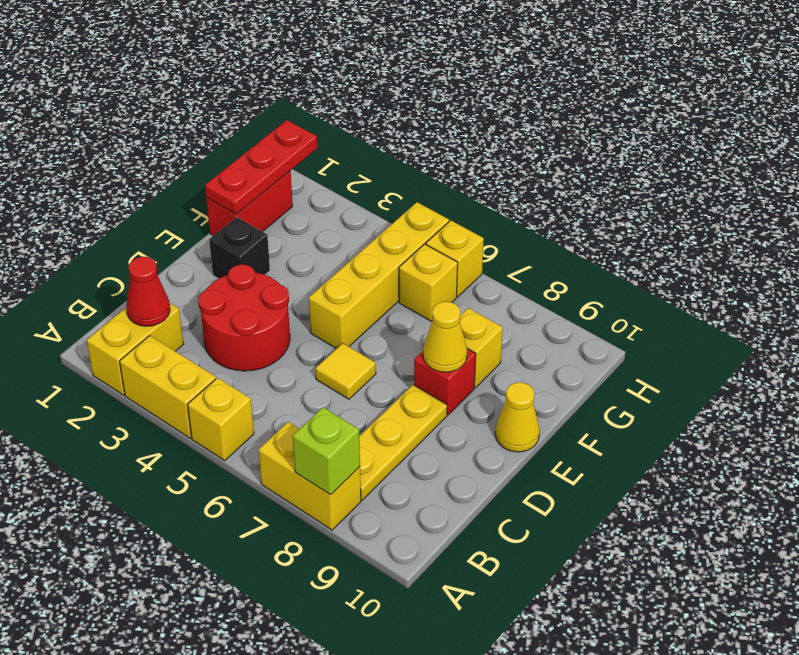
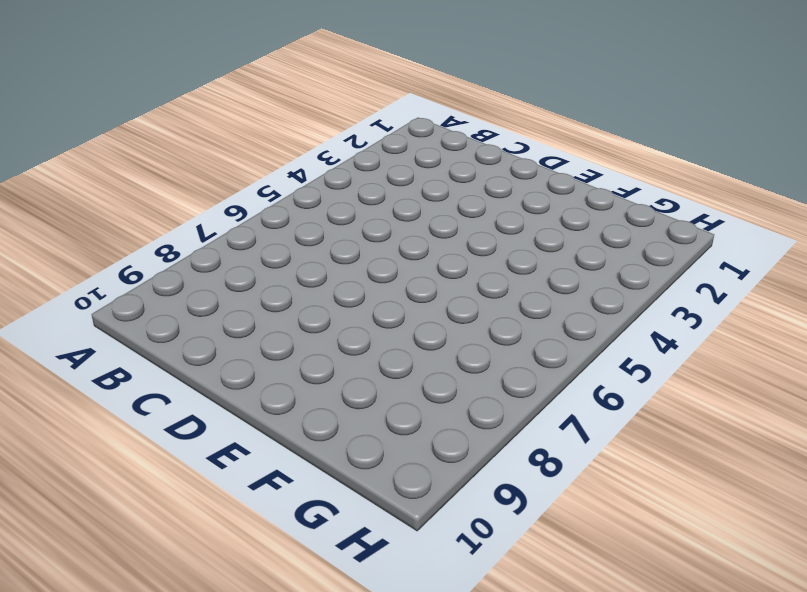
none -> yellow brick A2:B2 level 1
none -> yellow brick A3:A4 level 1
none -> yellow brick A5 level 1

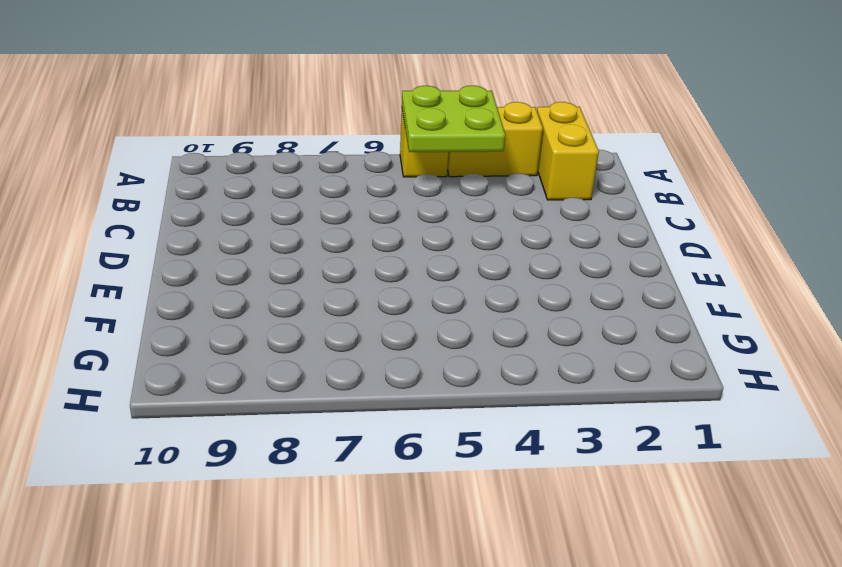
lime plate A4:B5 level 2 -> none
none -> yellow brick A7:A8 level 1
none -> yellow plate B8:D8 level 1
none -> red round brick C3:D4 level 1

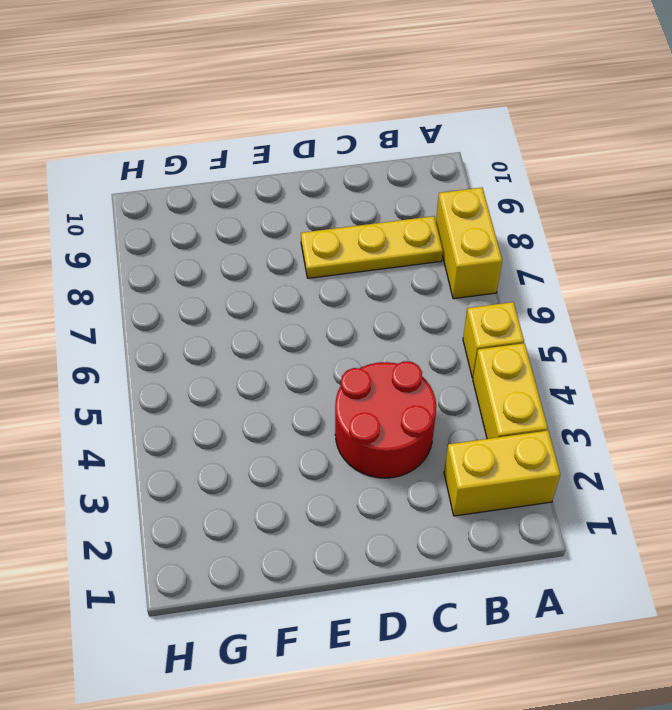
none -> yellow tile D6 level 1
none -> black brick E2 level 1
none -> yellow brick E5:H5 level 1

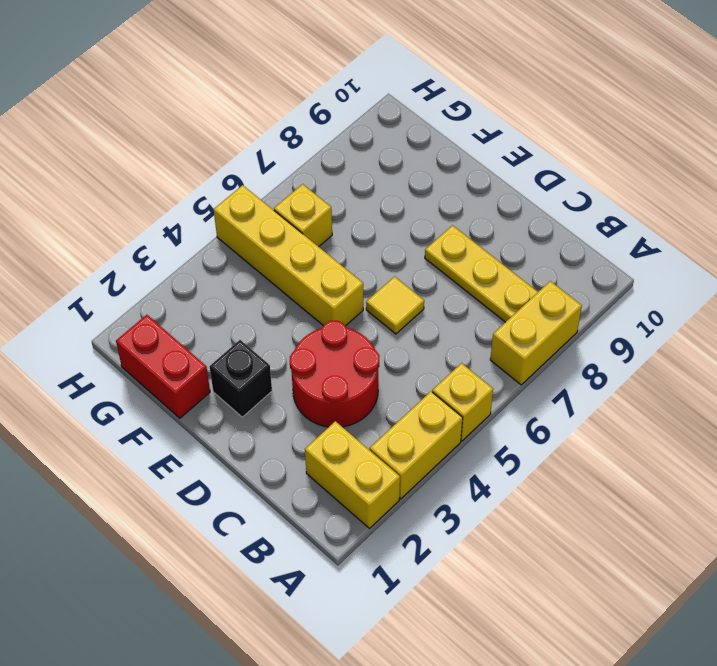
none -> red brick E8 level 1
none -> yellow cone E10 level 1
none -> yellow brick F8 level 1

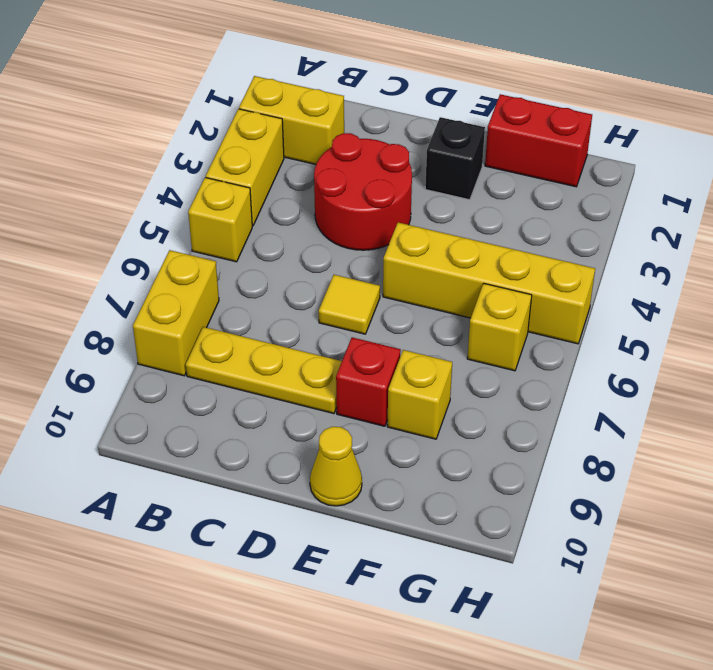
none -> yellow brick H6 level 1
none -> lime brick A8 level 2
none -> red cone B2 level 2

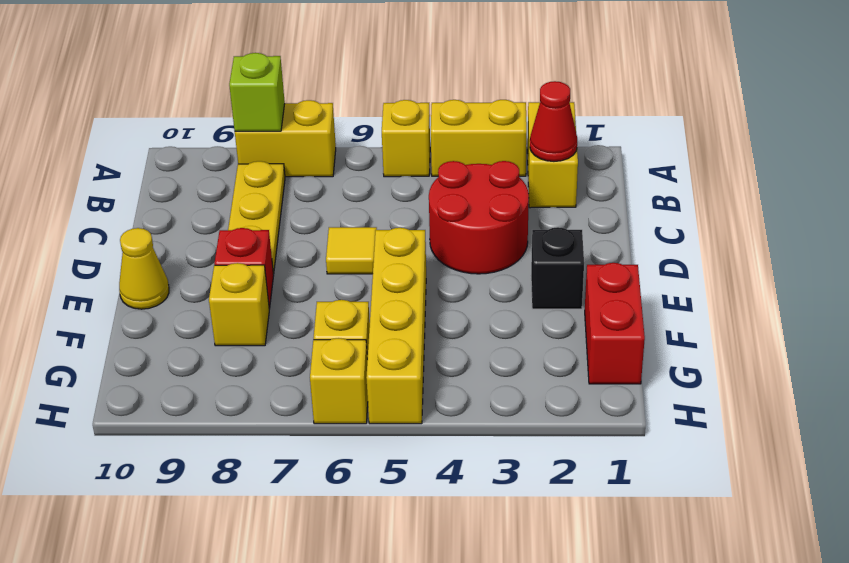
none -> yellow cone E8 level 2
none -> red plate F1:H1 level 2

